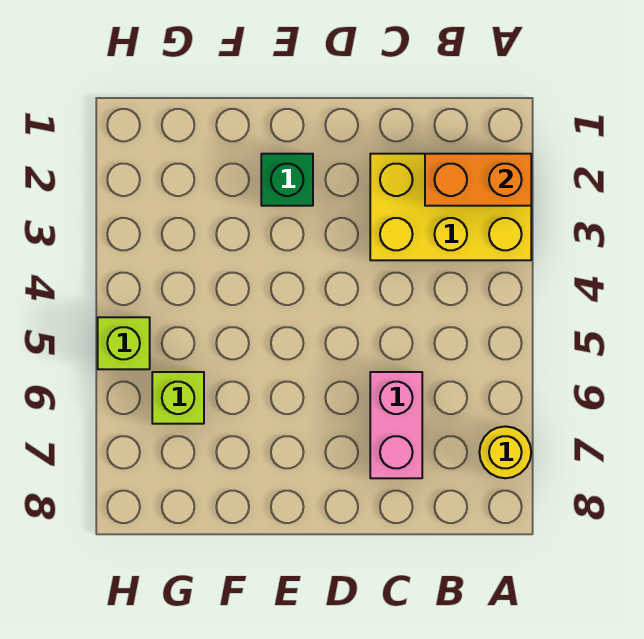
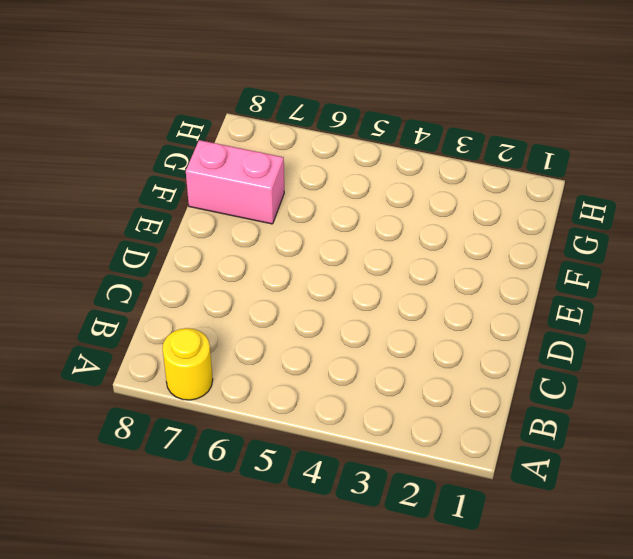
pink brick F7:F8 level 1 -> pink brick C6:C7 level 1
none -> yellow brick A2:C3 level 1
none -> green brick E2 level 1

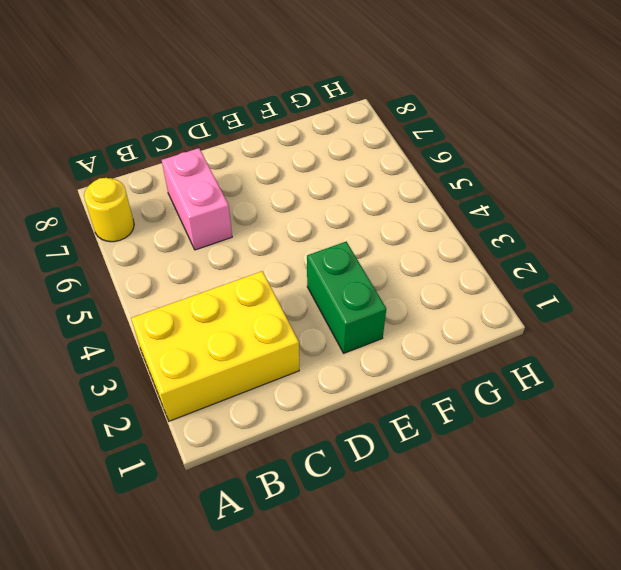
green brick E2:E3 level 1 -> green brick E2 level 1
none -> lime brick G6 level 1
none -> lime brick H5 level 1

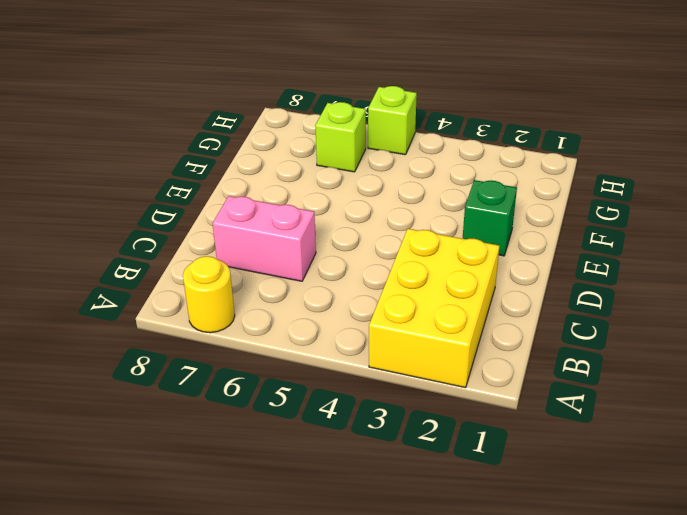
none -> orange brick A2:B2 level 2

